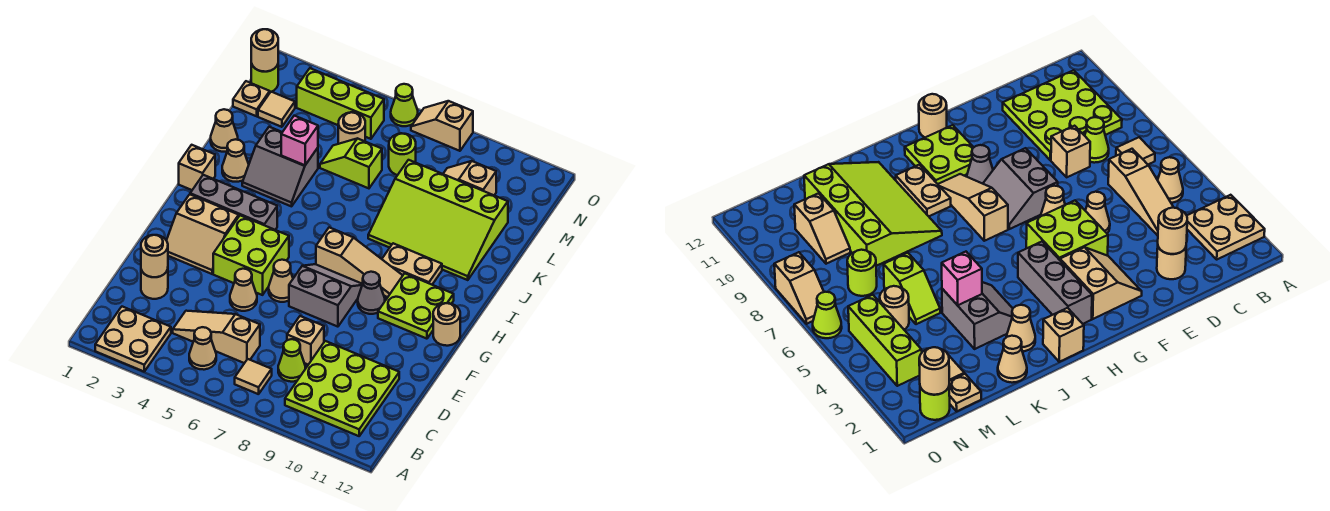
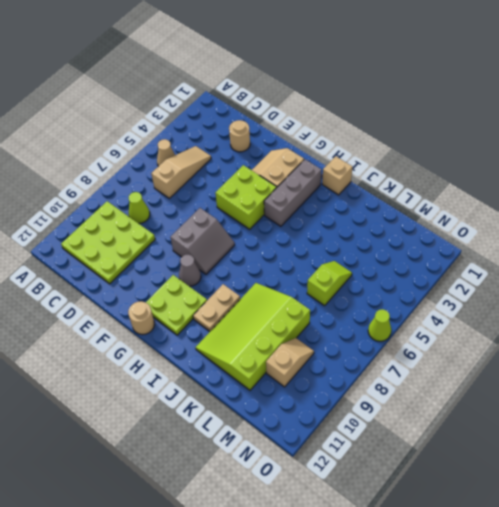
none -> tan plate A2:B3 level 1
none -> tan tile B7 level 1
none -> tan brick D8 level 1
none -> tan cone E5 level 1

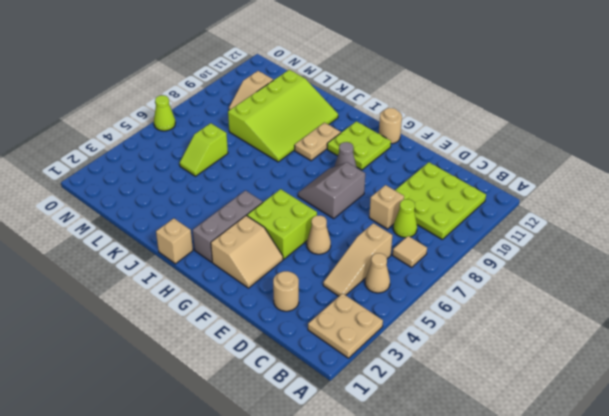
none -> tan cone F6 level 1
none -> tan slope H7:H9 level 1 top 7
none -> tan cone J2 level 1
none -> grey slope J3:K4 level 1 top K

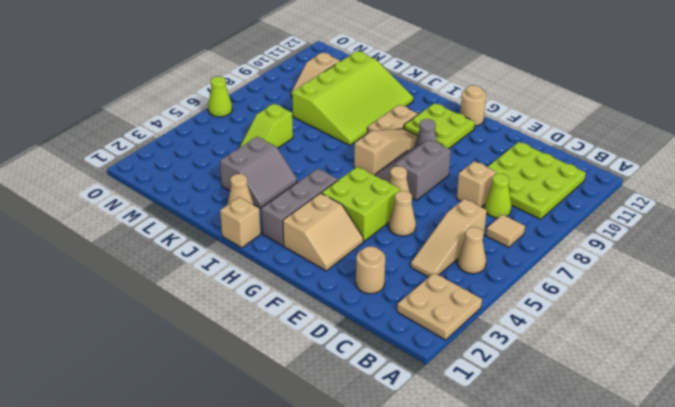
none -> tan cone K1 level 1
none -> tan plate M1 level 1
none -> tan tile M2 level 1
none -> tan round brick M5 level 1

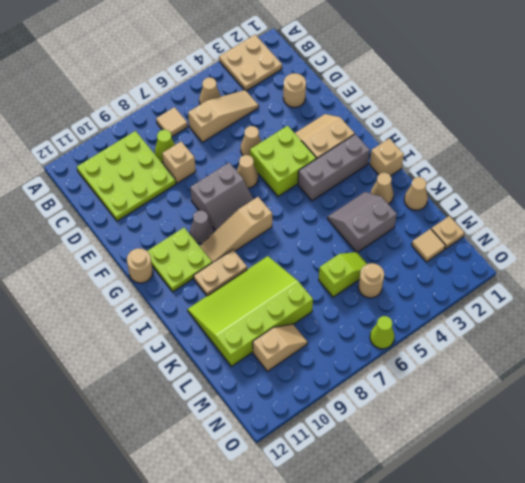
none -> lime round brick M7 level 1
none -> lime round brick N1 level 1
none -> lime brick N3:N5 level 1
none -> tan slope O7:O8 level 1 top 8

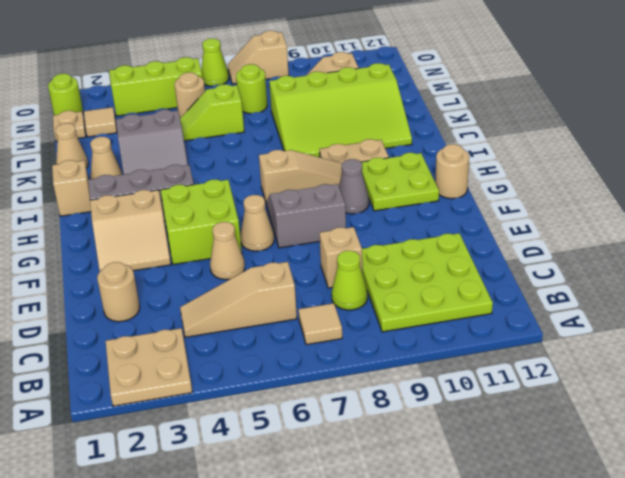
none -> tan cone B5 level 1
none -> tan round brick D2 level 2
none -> pink brick K4 level 2
none -> tan round brick N1 level 2

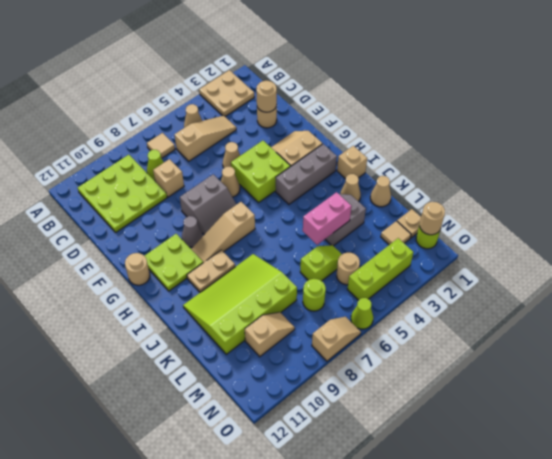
pink brick K4:K5 level 2 -> pink brick K4 level 2

